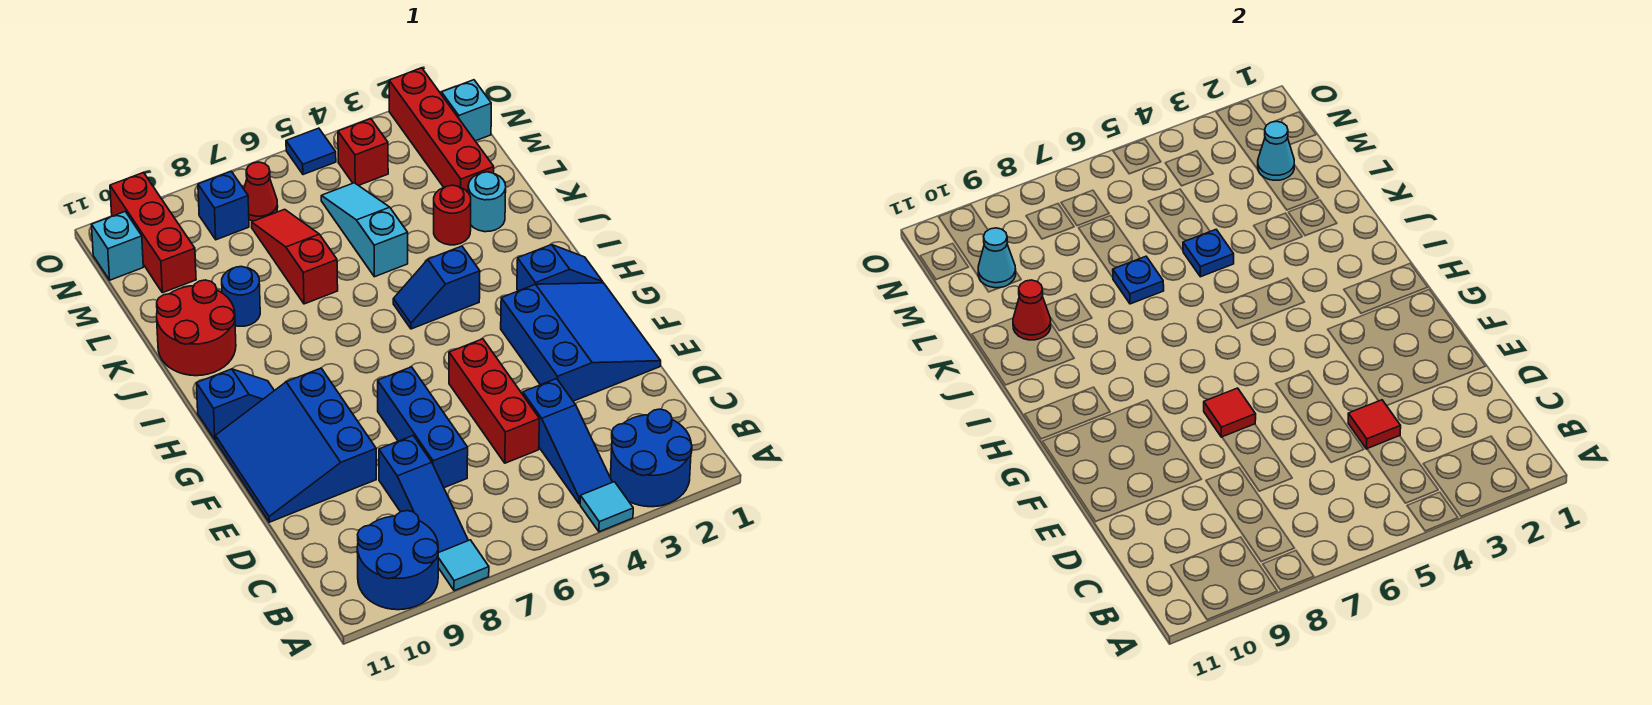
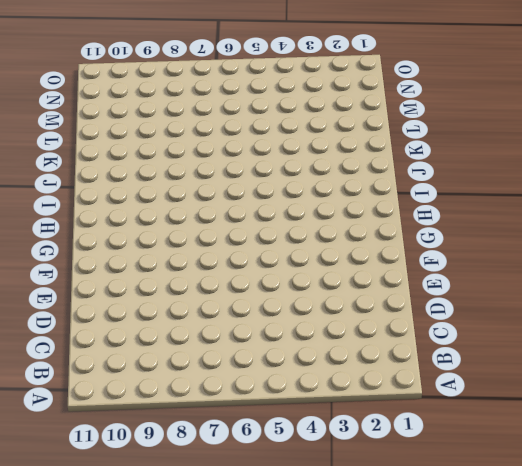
none -> blue round brick A2:B3 level 1
none -> cyan tile A4 level 1
none -> cyan tile A8 level 1
none -> blue round brick A9:B10 level 1

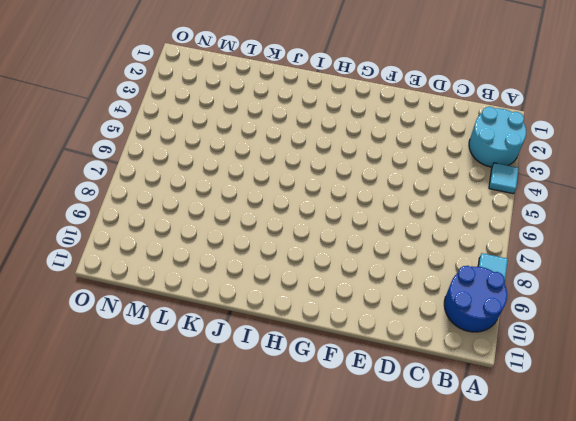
cyan round brick A2:B3 level 1 -> blue round brick A2:B3 level 1
none -> blue slope B4:D4 level 1 top D
none -> blue slope B8:D8 level 1 top D
none -> red brick D5:F5 level 1
none -> blue brick D7:F7 level 1

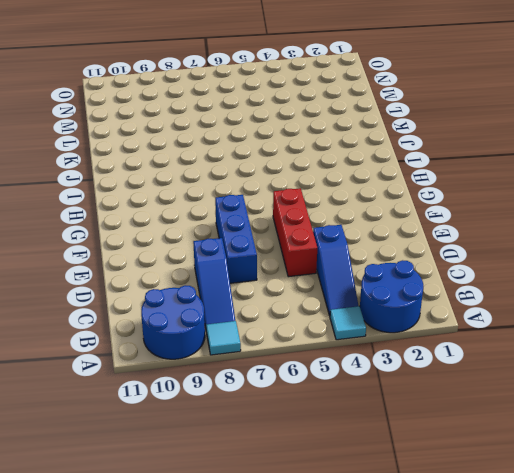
none -> blue slope E1:G3 level 1 top 3
none -> blue slope E9:G11 level 1 top 9
none -> blue slope H1:H2 level 1 top 2
none -> blue slope H10:H11 level 1 top 11

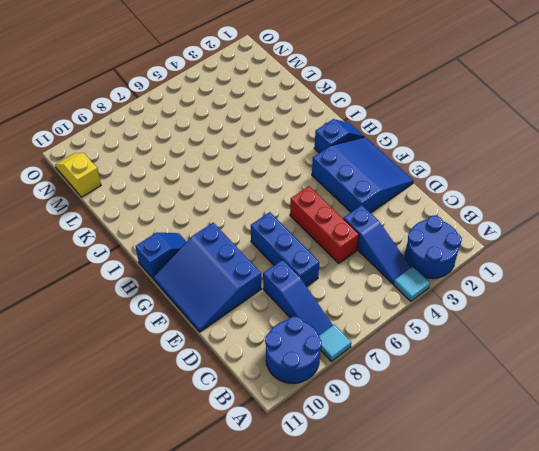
yellow slope M11:N11 level 1 top M -> cyan brick N11 level 1
none -> blue slope I4:I5 level 1 top 4
none -> red round brick J10:K11 level 1
none -> cyan round brick K2 level 1
none -> red round brick K3 level 1

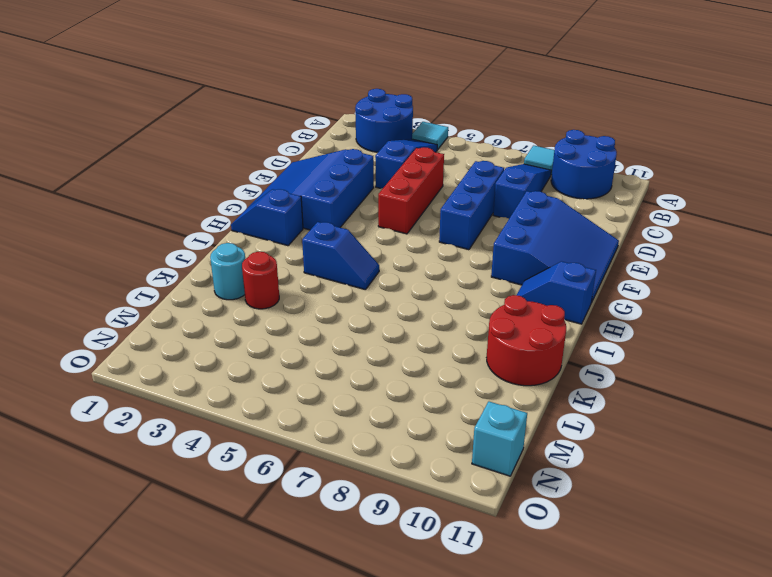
none -> cyan slope K5:M5 level 1 top K
none -> red slope K7:M7 level 1 top K
none -> blue round brick K9 level 1
none -> red brick L2:O2 level 1

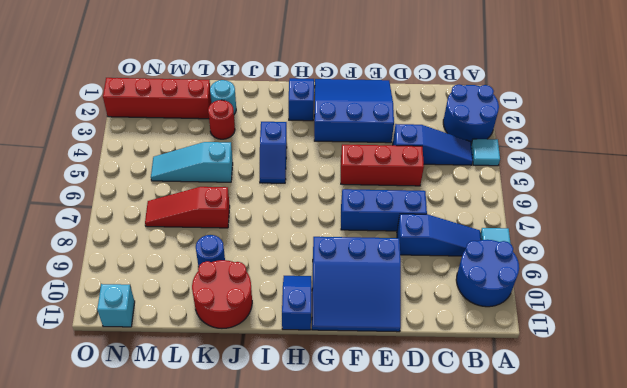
none -> red brick M10:O10 level 1
none -> cyan brick N1 level 1
none -> red brick N4 level 1
none -> red cone N7 level 1

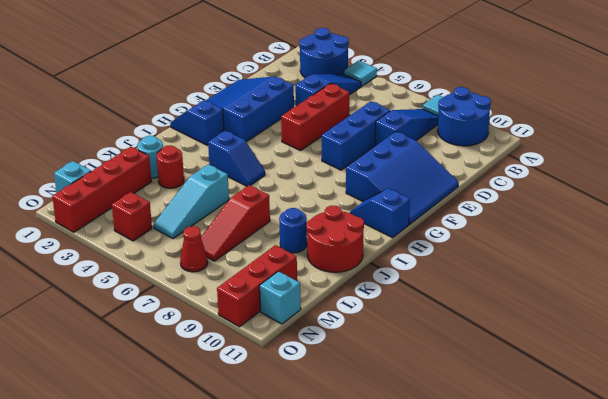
none -> blue brick N8 level 1
none -> blue tile O5 level 1
none -> red tile D4 level 2
none -> red tile F7 level 2

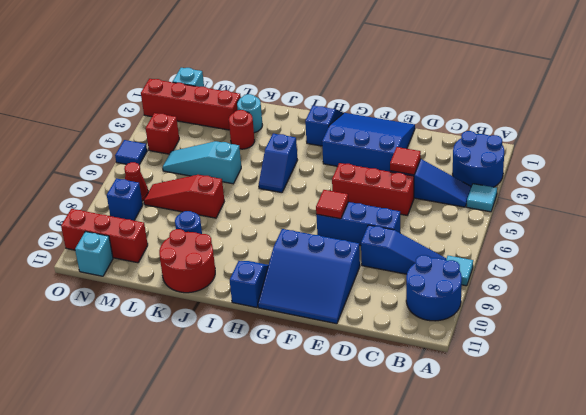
none -> blue plate K5 level 2
none -> blue plate K7 level 2
none -> red cone K10 level 2
none -> cyan cone M2 level 2

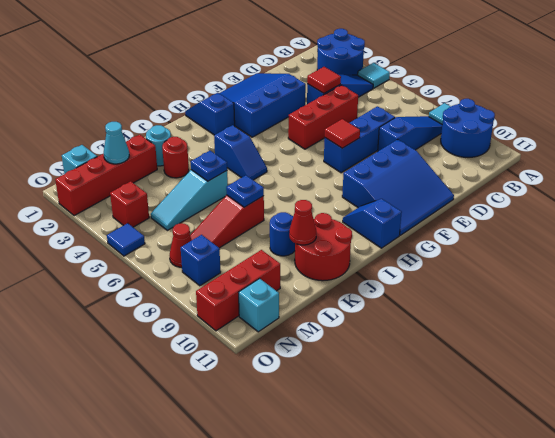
none -> cyan cone M10 level 2

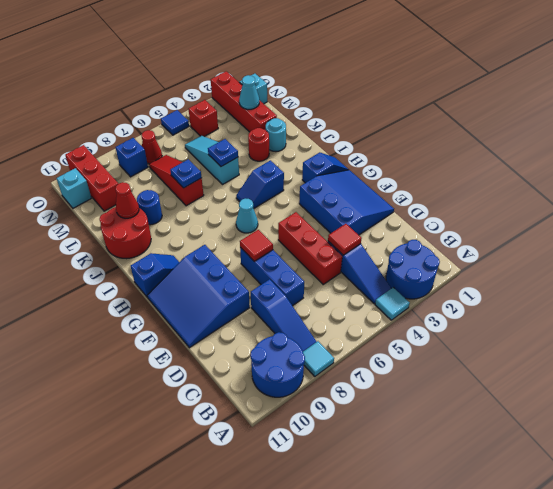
cyan cone H6 level 1 -> cyan cone M10 level 2

